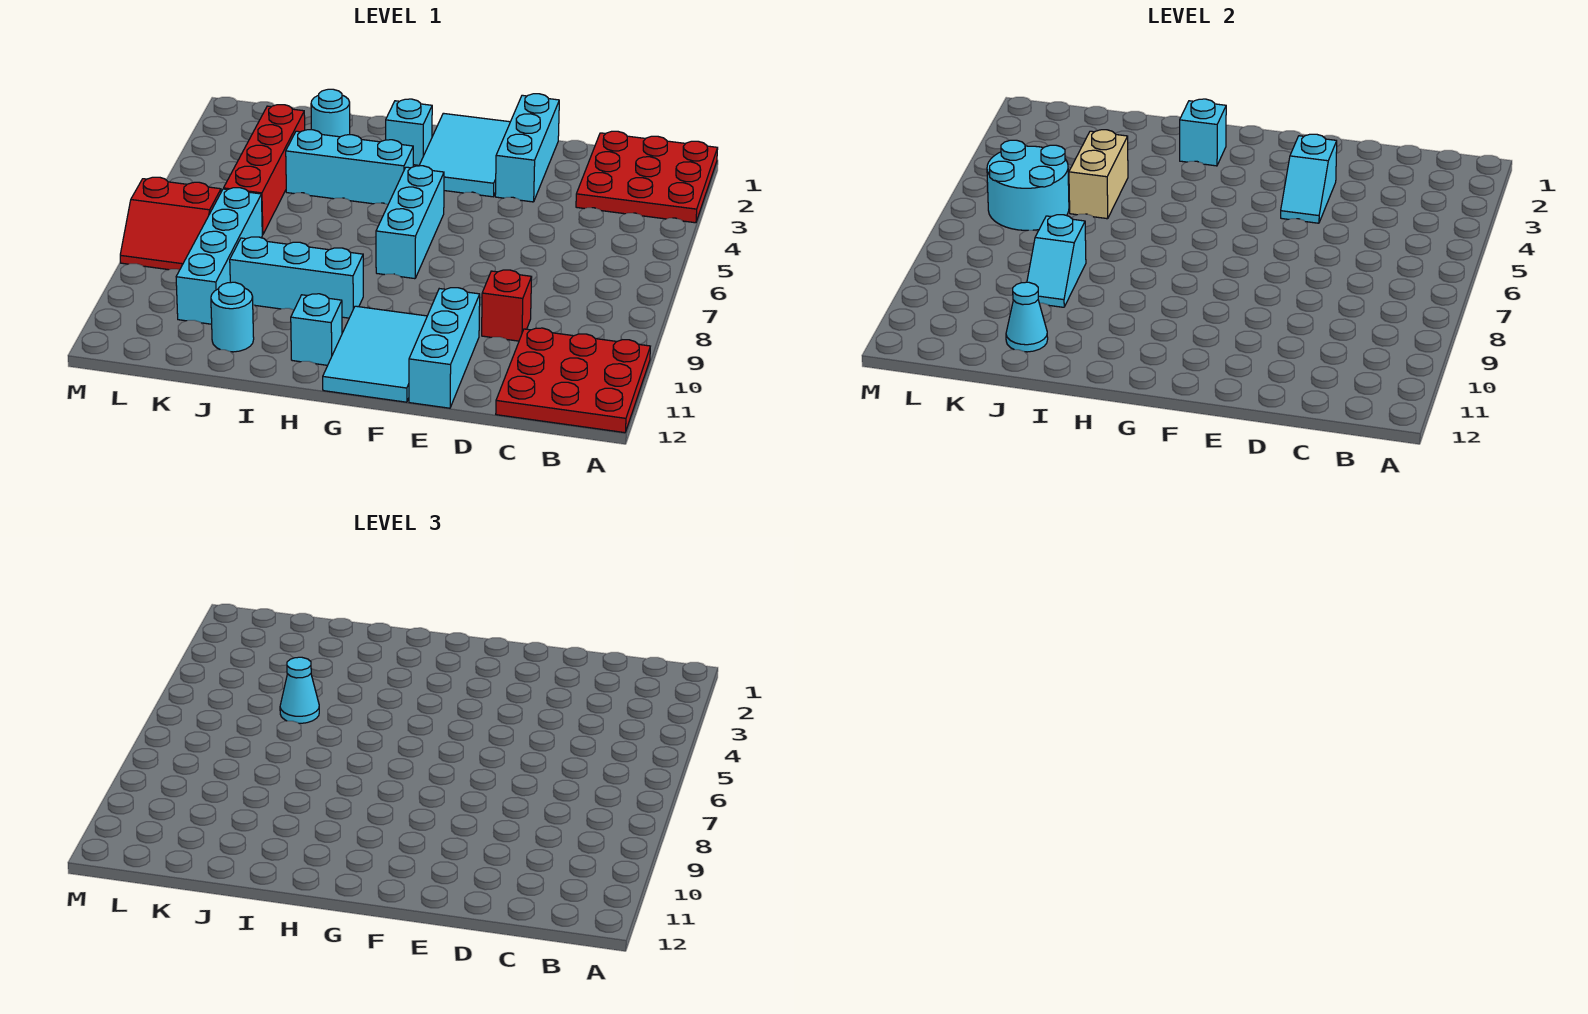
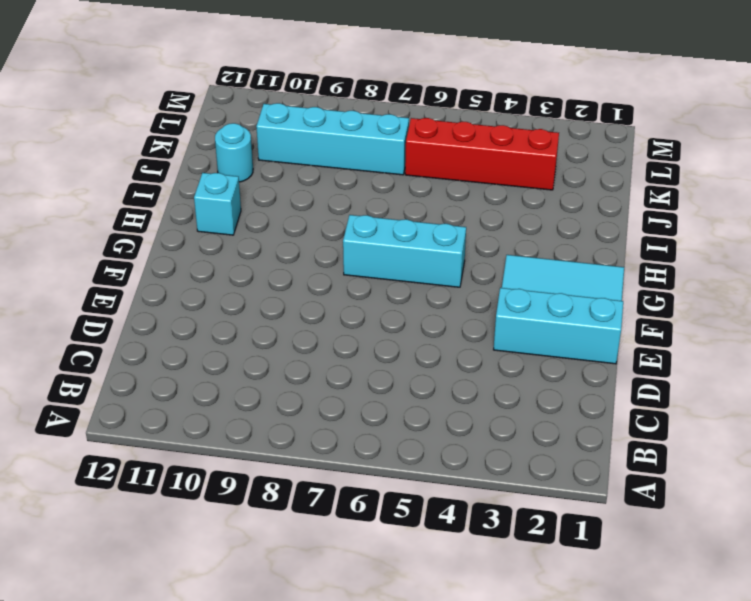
none -> red plate A1:C3 level 1
none -> red plate A10:C12 level 1
none -> red brick D9 level 1

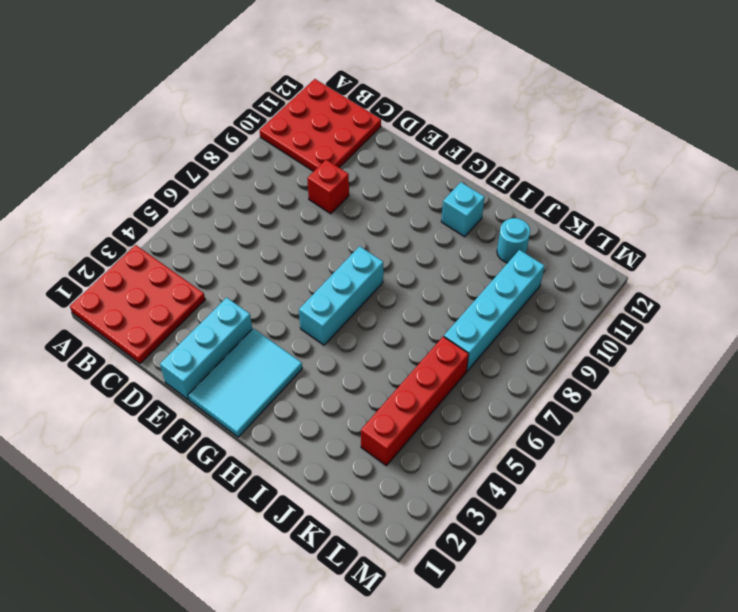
none -> cyan brick E10:E12 level 1
none -> cyan tile F10:G12 level 1
none -> cyan brick H2 level 1

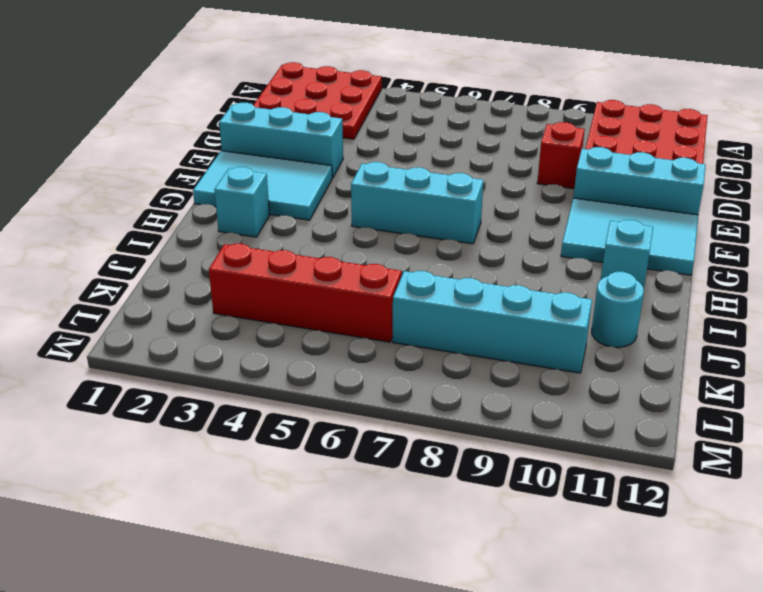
none -> cyan brick H4:J4 level 1
none -> cyan brick H9:J9 level 1
none -> cyan round brick J2 level 1

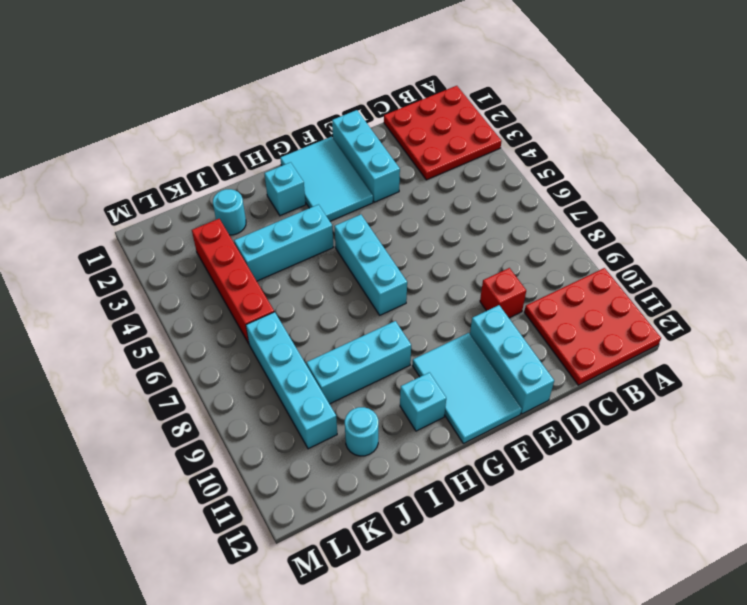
none -> red slope L7:M8 level 1 top 7
none -> cyan slope E3:E4 level 2 top 3
none -> cyan brick H2 level 2

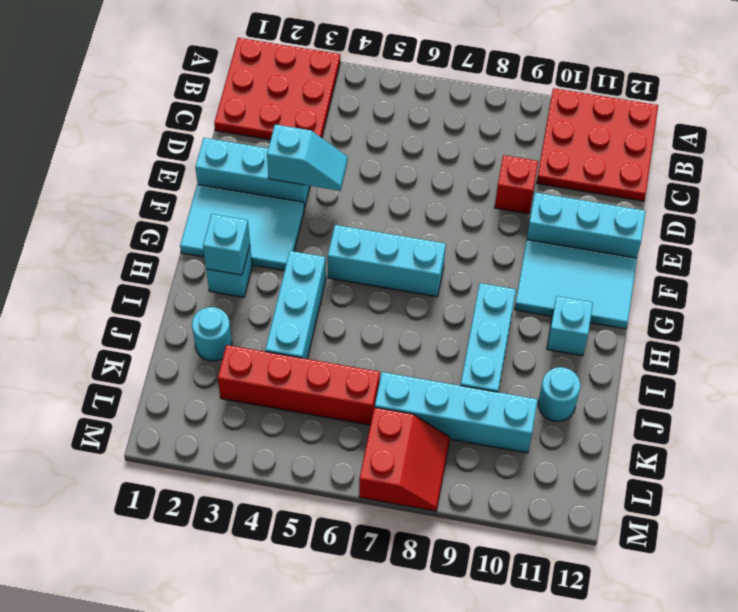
none -> tan brick J4:J5 level 2
none -> cyan slope J8:J9 level 2 top 8
none -> cyan cone J11 level 2

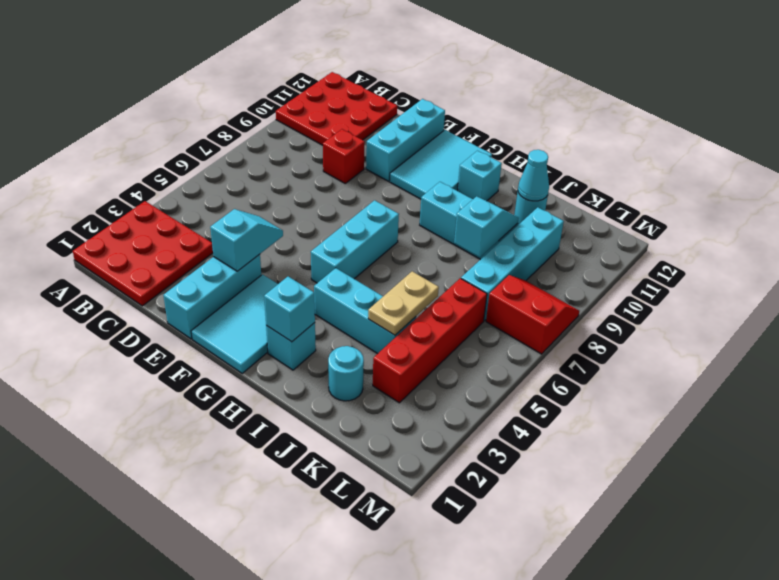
tan plate J4:J5 level 2 -> tan brick J4:J5 level 2
none -> cyan round brick K5:L6 level 2
none -> cyan cone J5 level 3

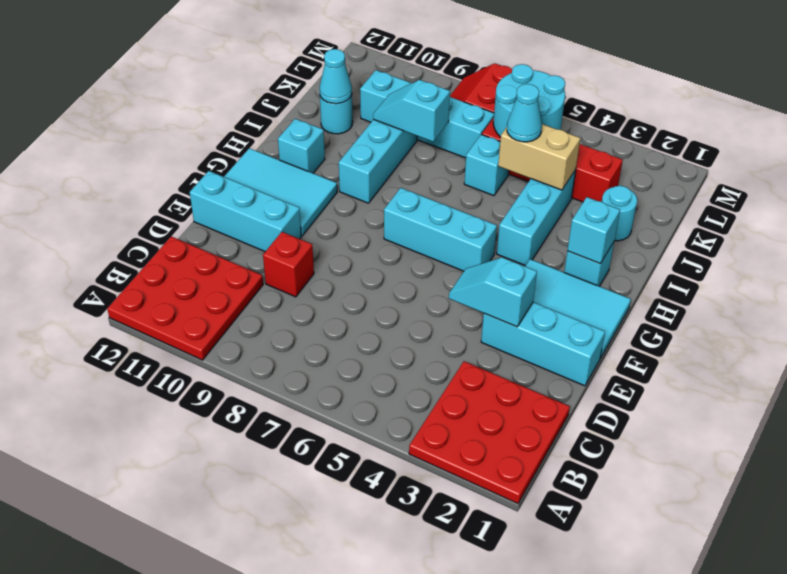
cyan brick J6 level 1 -> none

